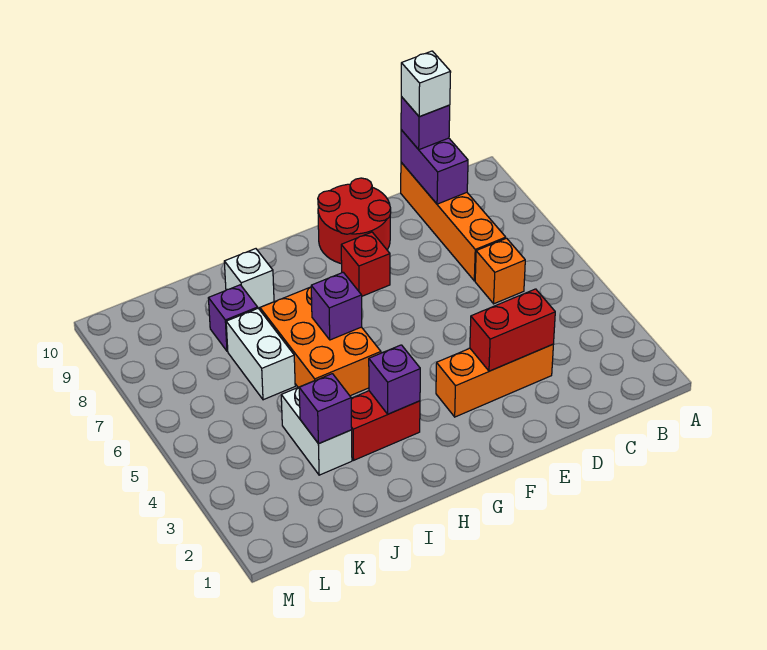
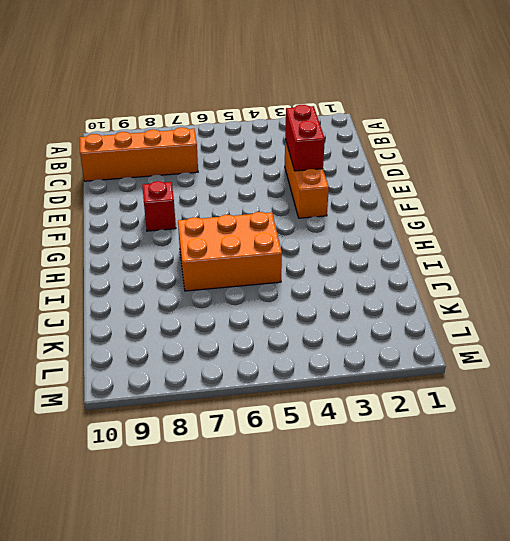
none -> orange brick C6 level 1
none -> red round brick E9:F10 level 1
none -> red brick H3:I3 level 1

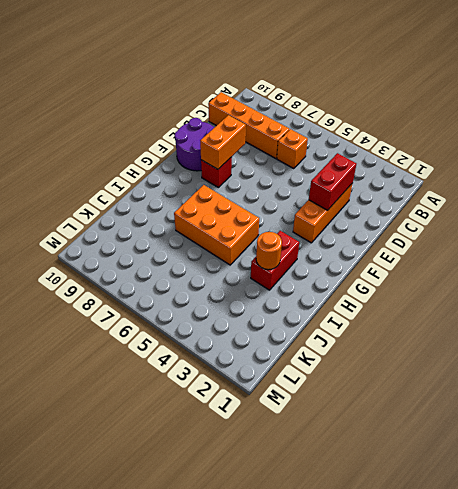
orange brick E8:F8 level 2 -> none
purple round brick E9:F10 level 1 -> red round brick E9:F10 level 1
orange round brick I3 level 2 -> none
none -> white brick I9 level 1
none -> white brick J3:J4 level 1
none -> white brick J6:J7 level 1

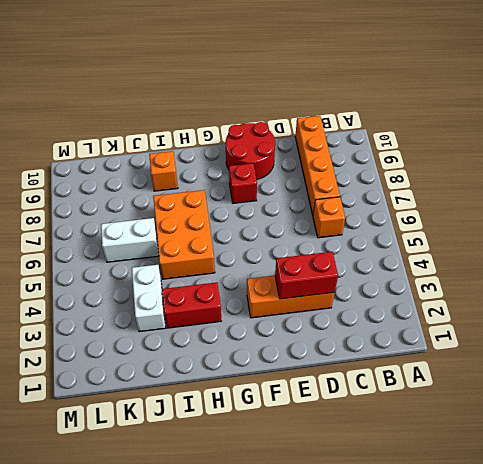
orange brick I9 level 1 -> white brick I9 level 1
white brick J6:K6 level 1 -> white brick J6:J7 level 1
none -> purple brick J8 level 1
none -> purple brick C9:C10 level 2
none -> purple brick H3 level 2

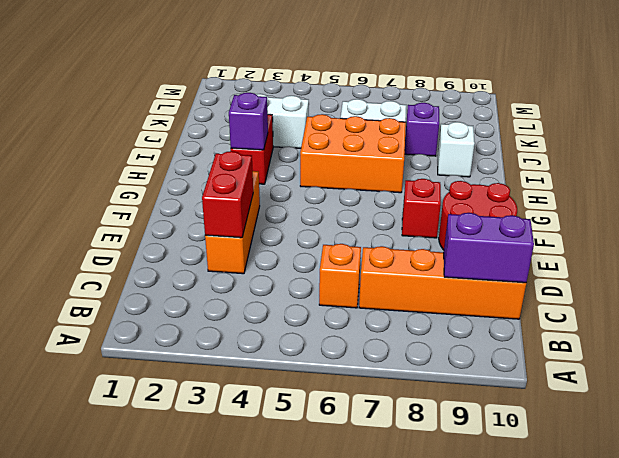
none -> purple brick H6 level 2
none -> purple brick J3 level 2
none -> purple brick C10 level 3

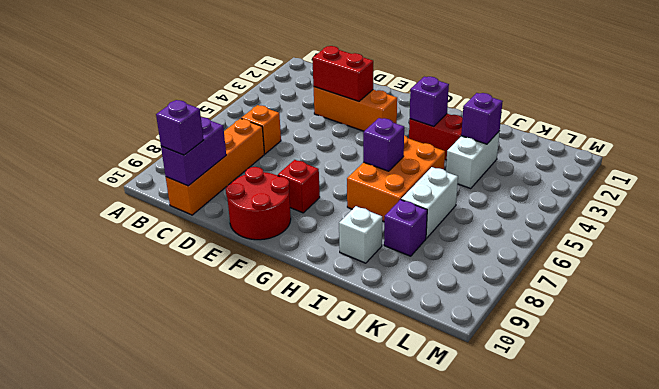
none -> white brick C10 level 4

